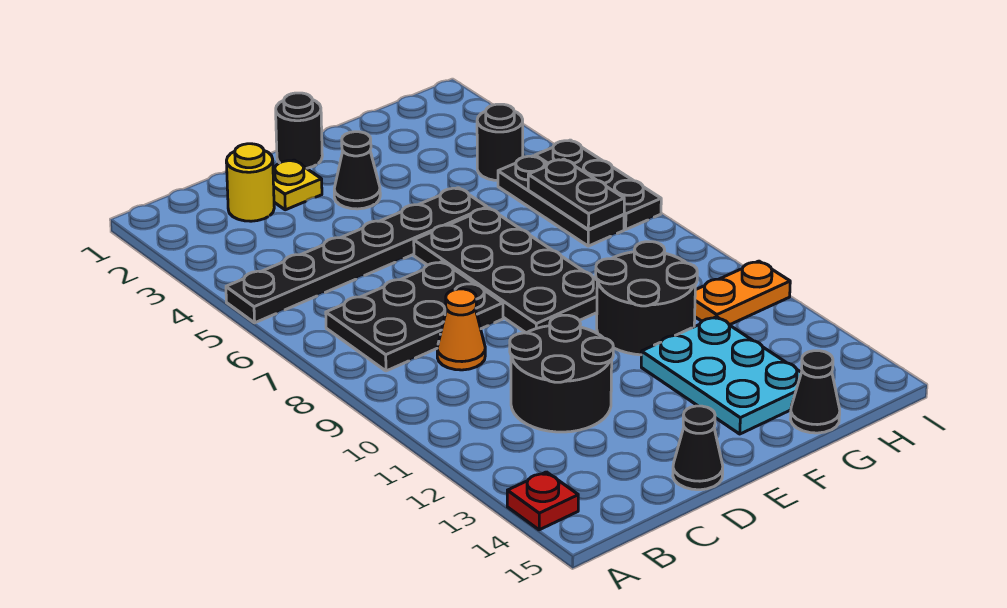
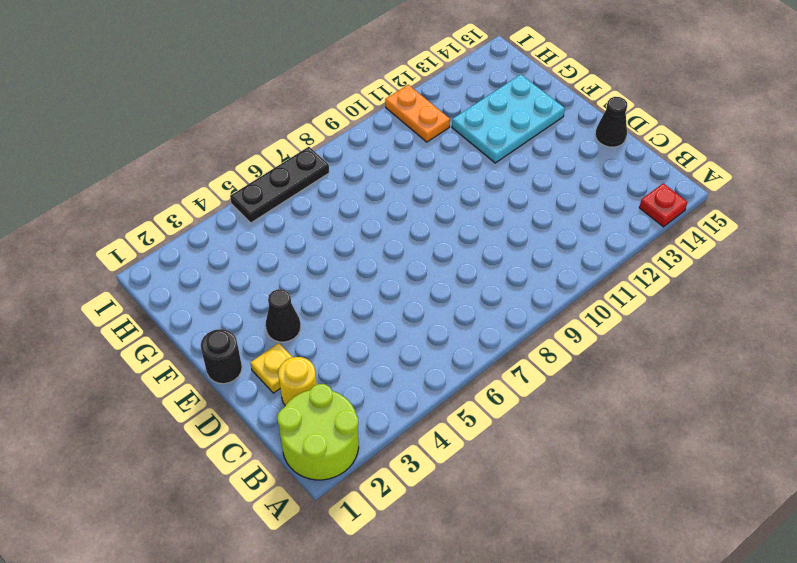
lime round brick A1:B2 level 1 -> none
none -> black plate A5:F5 level 1
none -> black plate B7:D8 level 1
none -> orange cone C9 level 1

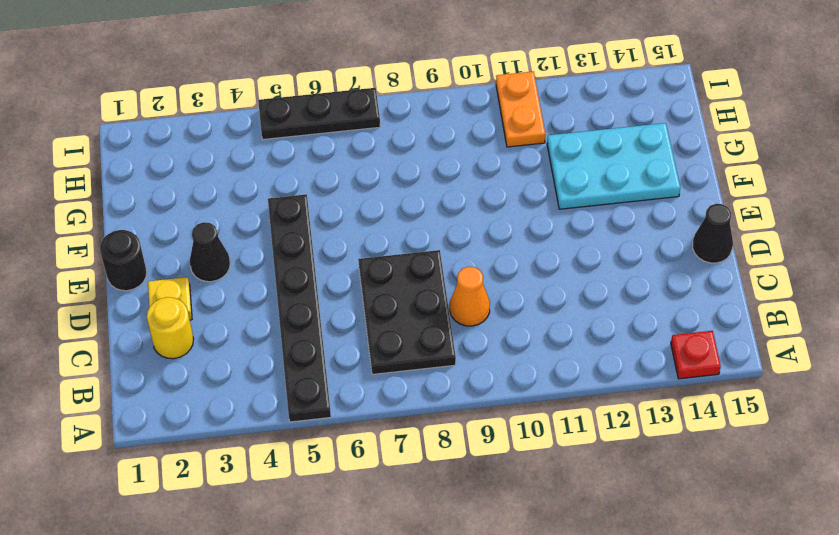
none -> black round brick C11:D12 level 1
none -> black plate E6:F9 level 1
none -> black round brick F10:G11 level 1

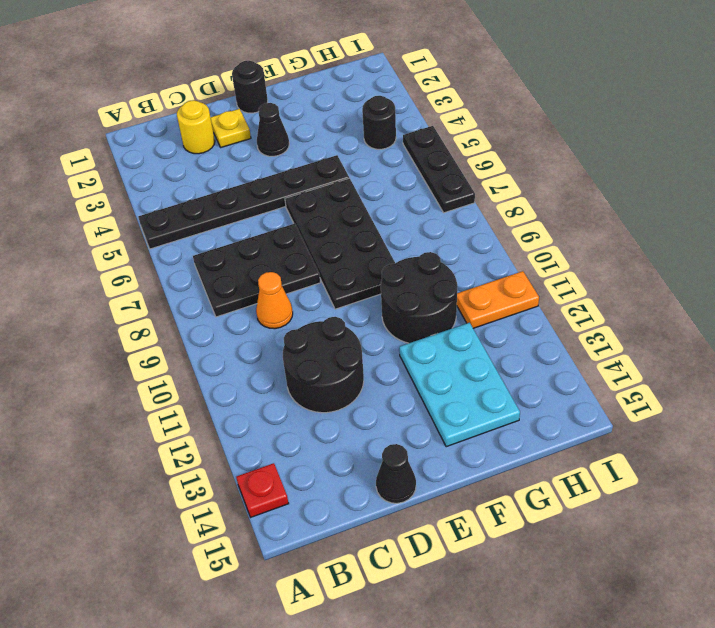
none -> black cone G15 level 1
none -> black plate H5:H7 level 1
none -> black plate H6:H7 level 2

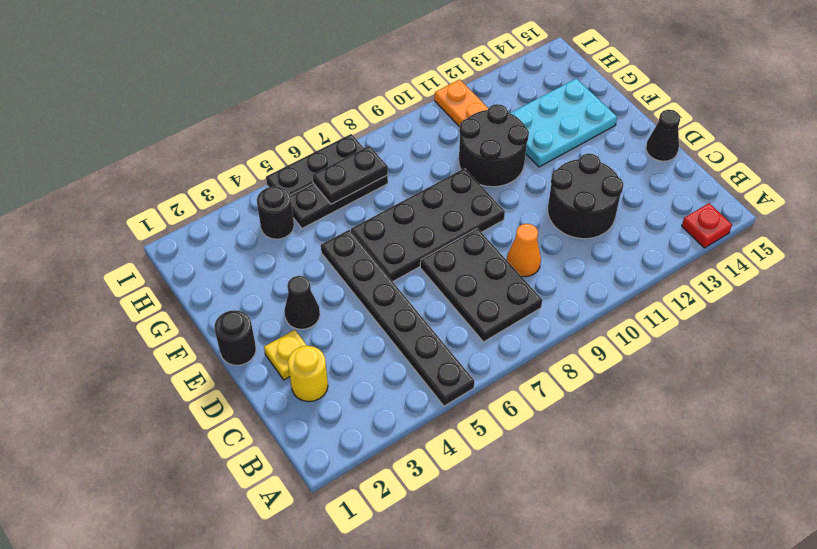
none -> black cone G15 level 1

